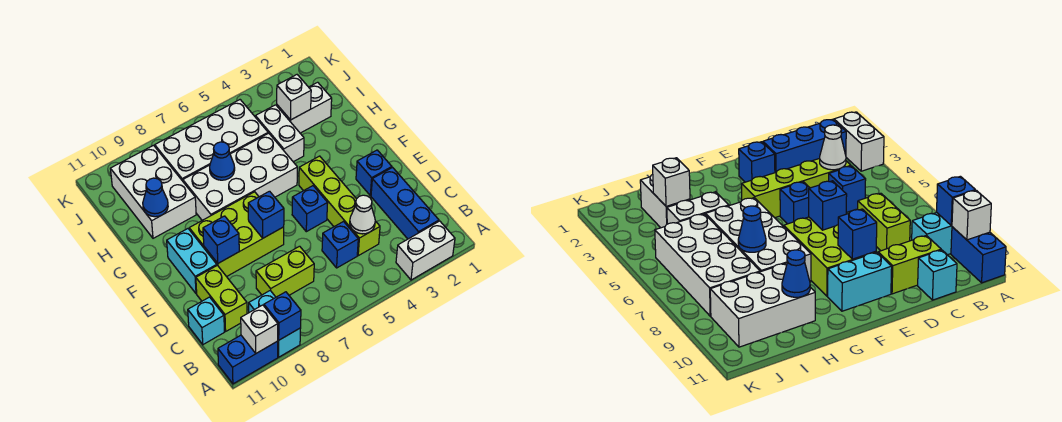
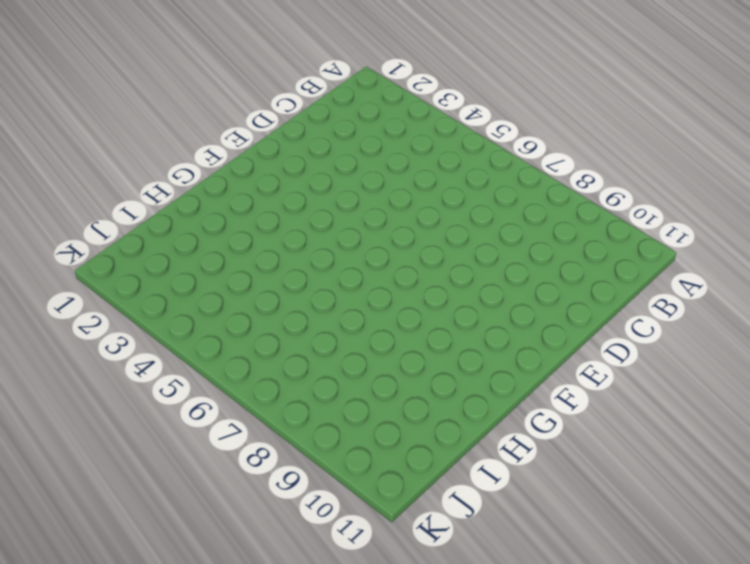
none -> white brick A2:A3 level 1
none -> cyan brick A9:B9 level 1
none -> blue brick A10:A11 level 1

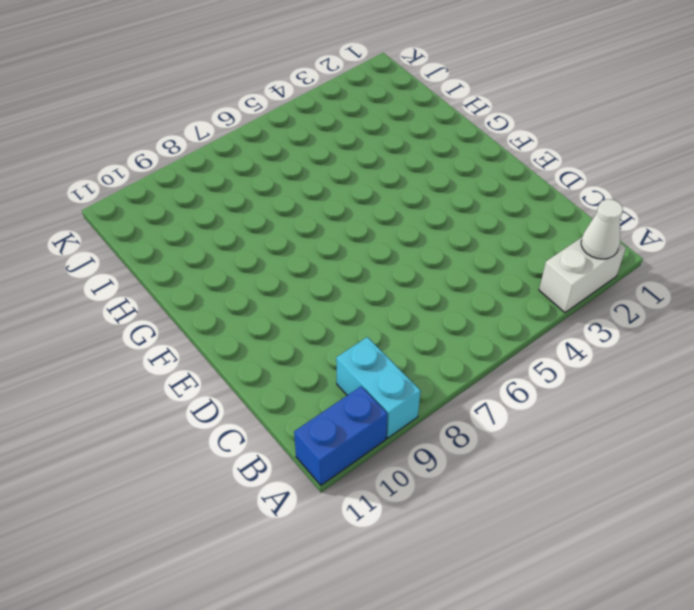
white cone A2 level 2 -> white cone C4 level 2
none -> blue brick B2:D2 level 1
none -> lime brick C4:F4 level 1
none -> blue brick C5 level 1

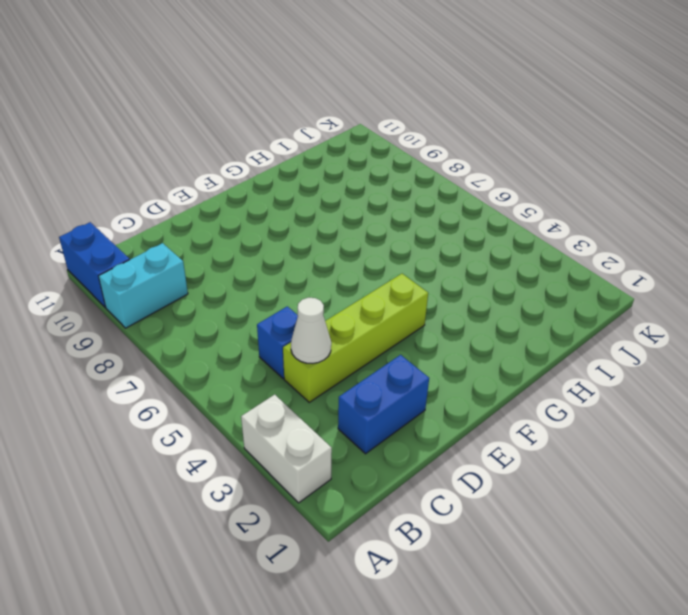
blue brick C2:D2 level 1 -> blue brick B2:D2 level 1
none -> lime brick C7:C8 level 1
none -> lime brick C10:D10 level 1
none -> cyan brick C11 level 1

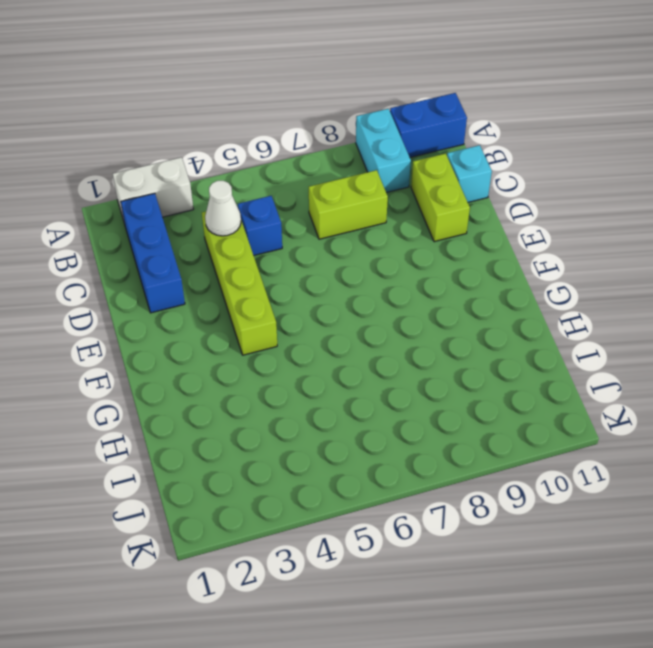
none -> blue brick E2 level 1
none -> blue brick E5 level 1
none -> lime brick E7:F9 level 1

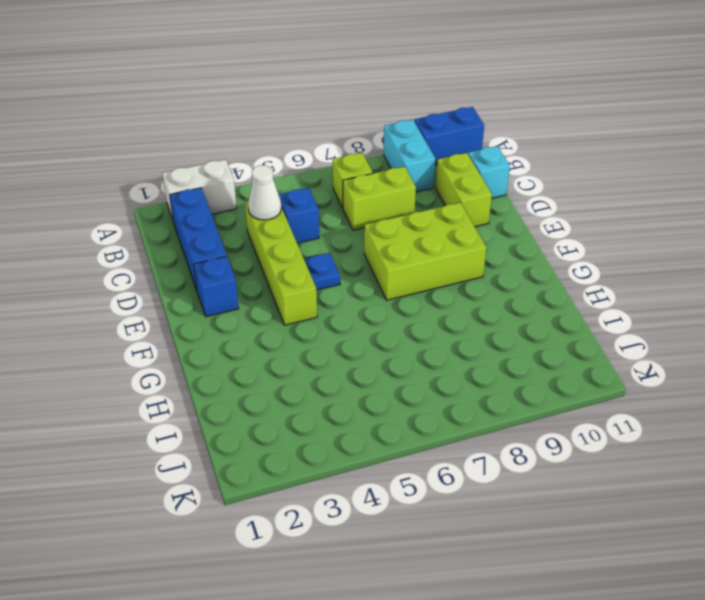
lime brick B7 level 1 -> none
blue plate E5 level 1 -> blue brick E5 level 1
none -> cyan brick E10:F10 level 1
none -> white brick G5:H8 level 1
none -> white brick H4:I4 level 1

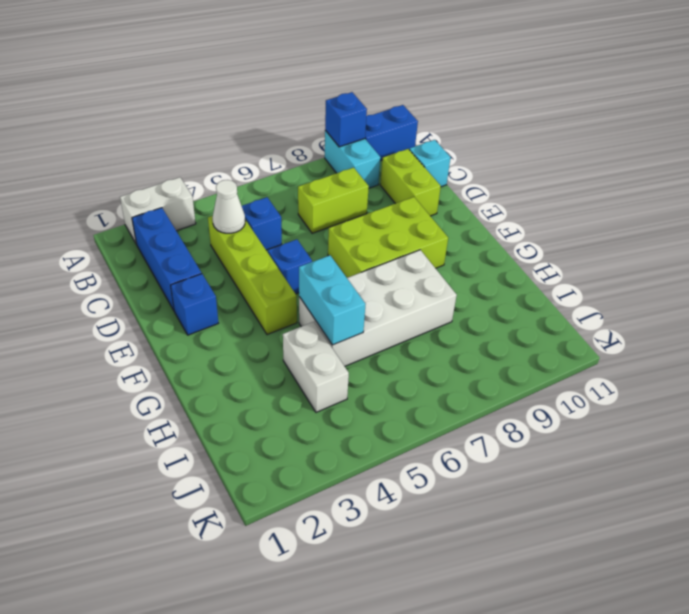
cyan brick G5:H5 level 2 -> cyan brick E10:F10 level 1
none -> white brick H9:J10 level 1
none -> white brick I2:I3 level 1
none -> white brick I5:J8 level 1

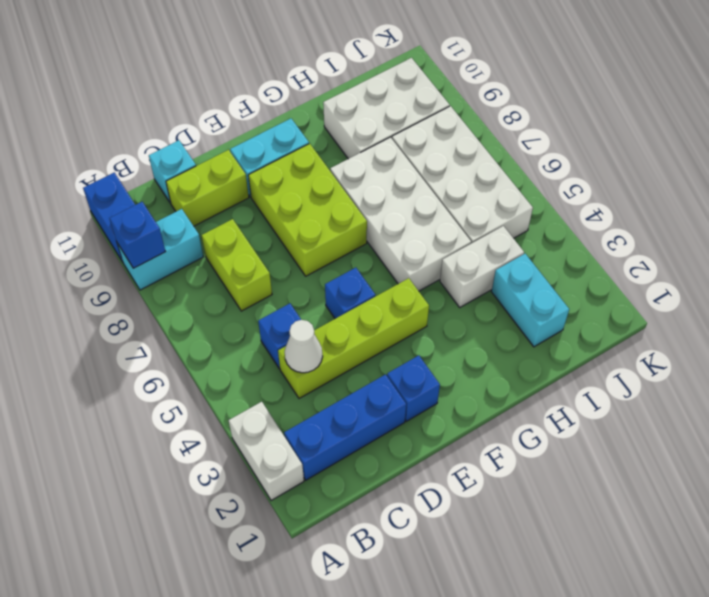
cyan brick I2:I3 level 1 -> white brick I2:I3 level 1
none -> white brick A10 level 2
none -> blue brick E7 level 2
none -> blue brick E9 level 2

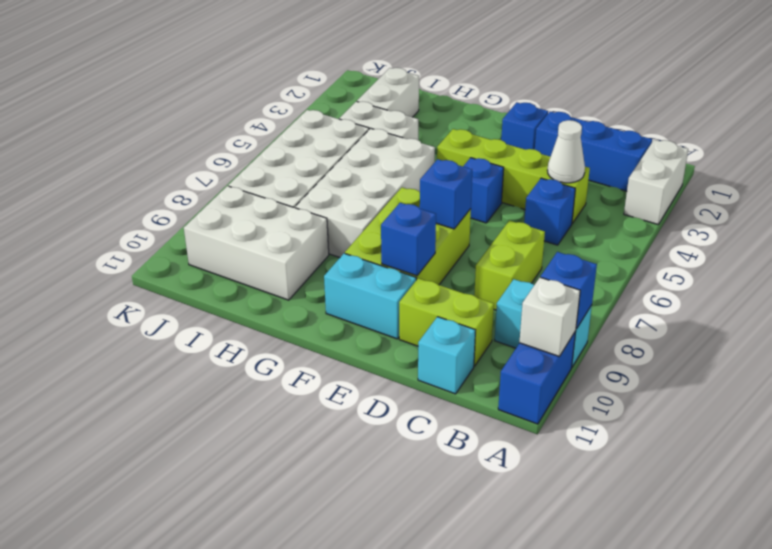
none -> blue cone H7 level 2
none -> blue cone H10 level 2
none -> white brick I3 level 2

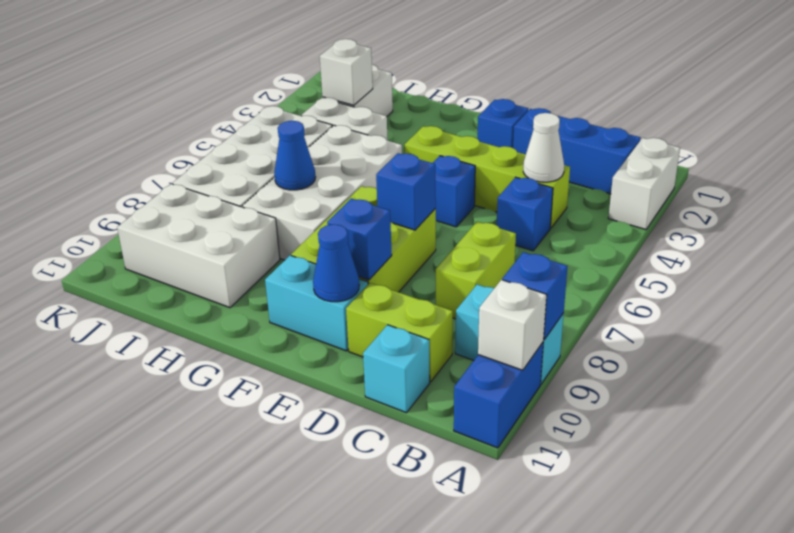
blue cone E10 level 2 -> blue cone H10 level 2

